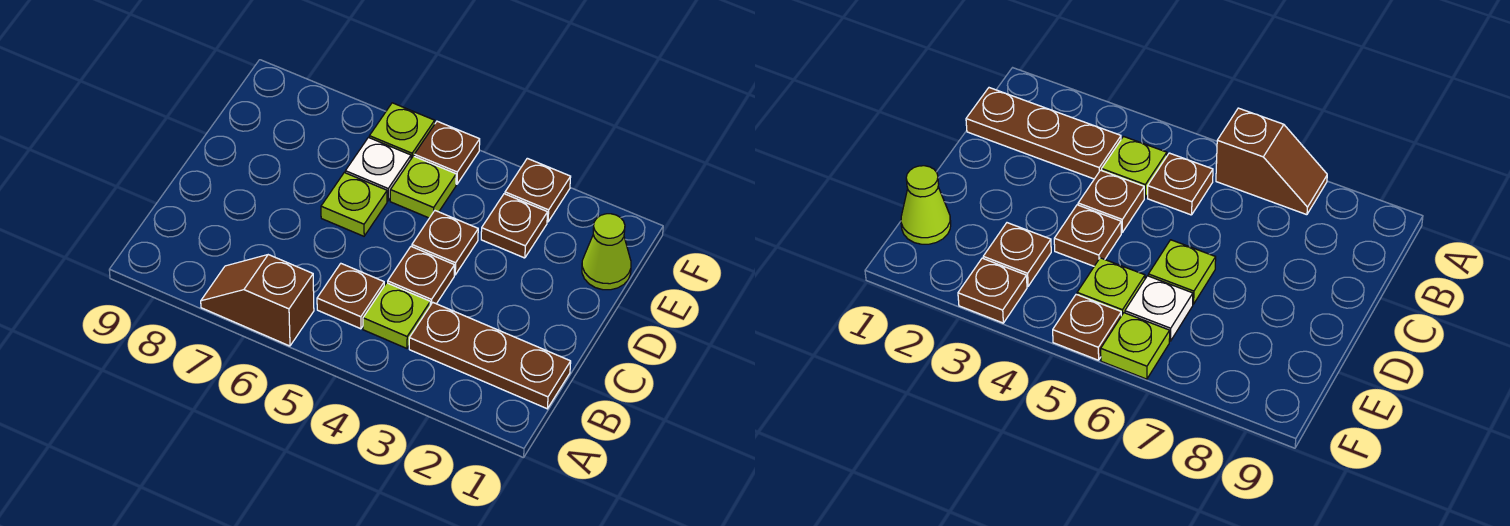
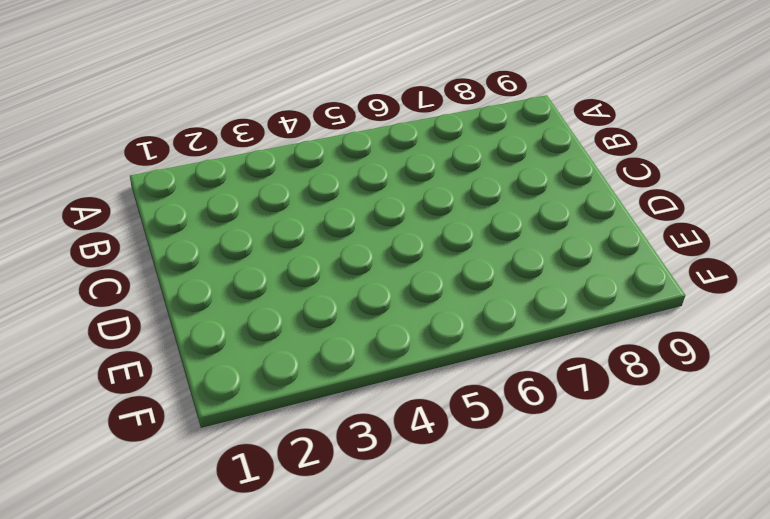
none -> brown slope A6:A7 level 1 top 6
none -> brown plate B1:B3 level 1
none -> lime plate B4 level 1

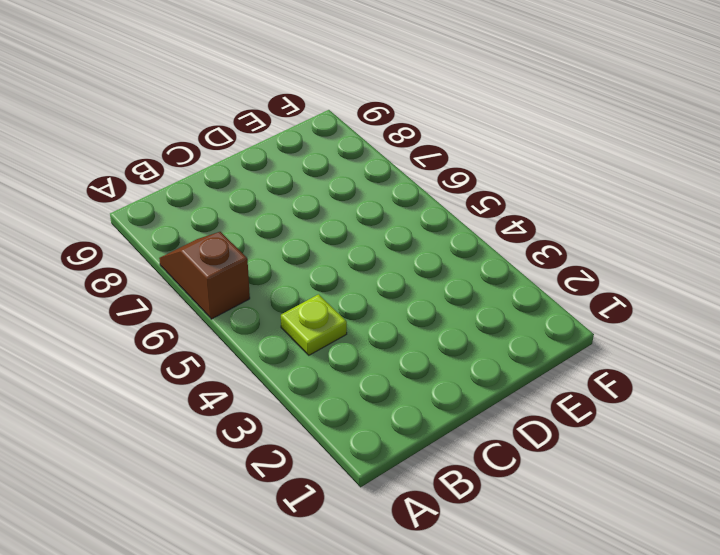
none -> brown plate B1:B3 level 1
none -> brown plate B5 level 1
none -> brown plate C4 level 1

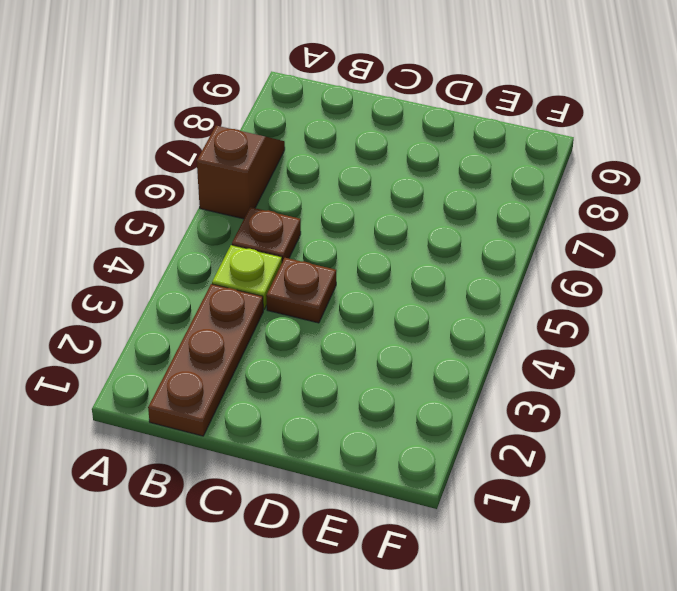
none -> brown plate D4 level 1
none -> lime plate D6 level 1
none -> lime cone E1 level 1

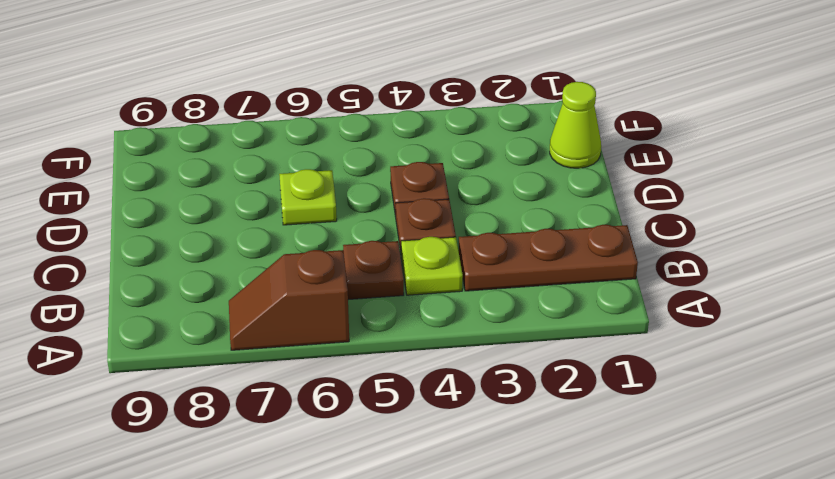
none -> brown plate E3 level 1
none -> lime plate E5 level 1
none -> white plate E6 level 1

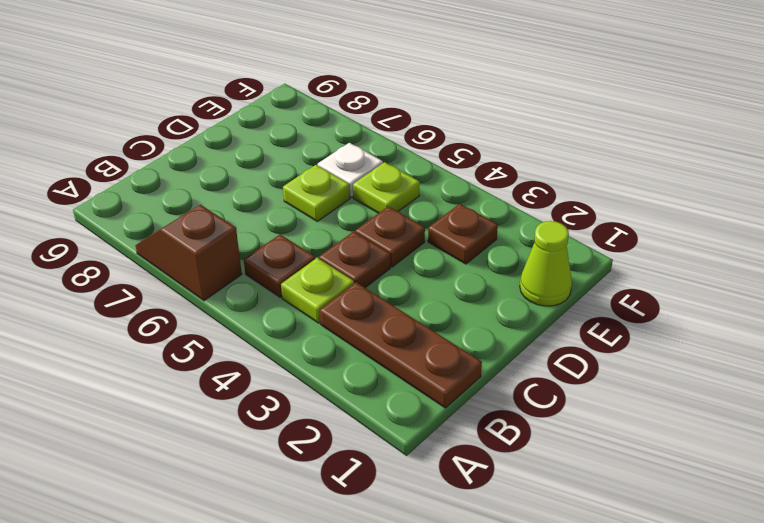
none -> brown plate F3 level 1
none -> brown plate F5 level 1
none -> lime plate F6 level 1

